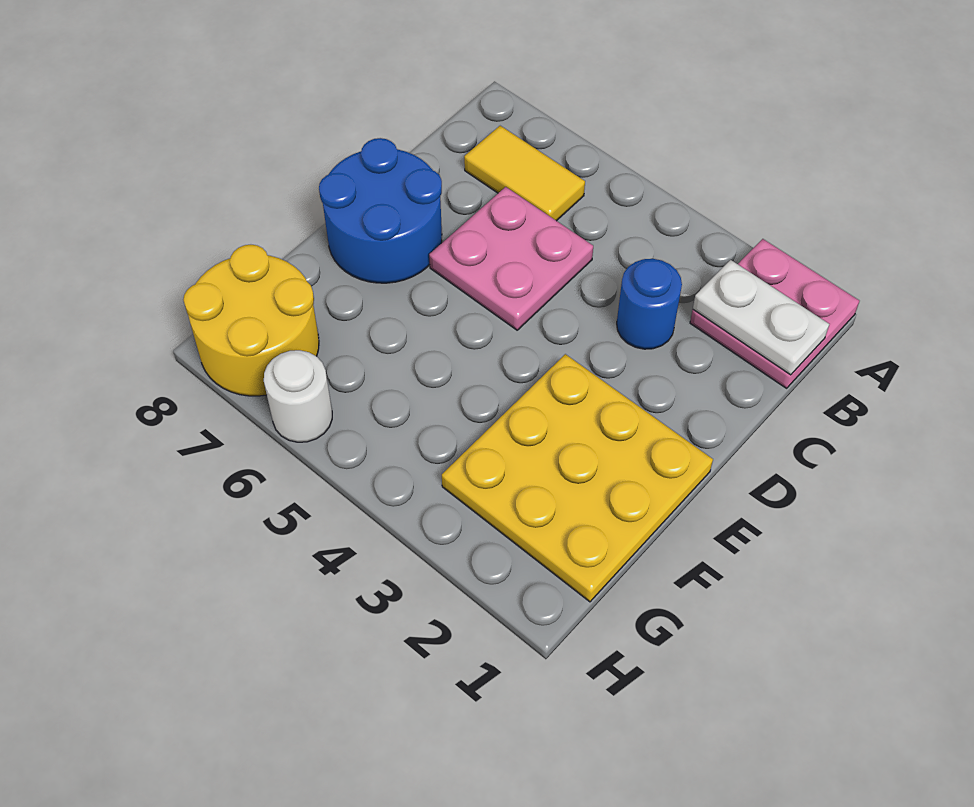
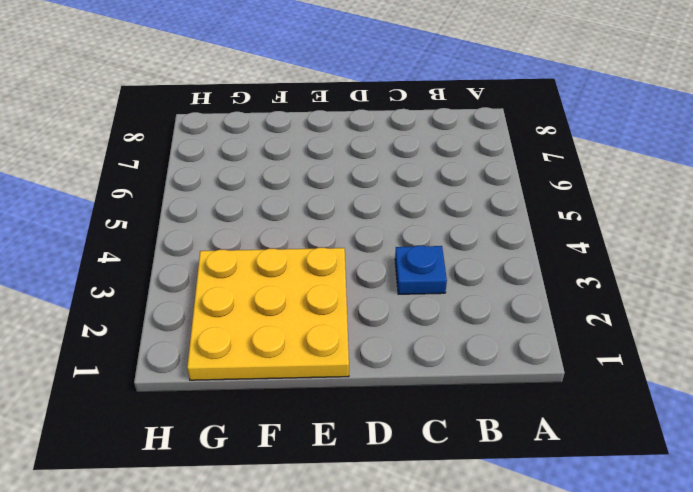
blue plate C3 level 1 -> blue round brick C3 level 1
none -> pink plate A1:B2 level 1
none -> yellow tile B6:B7 level 1

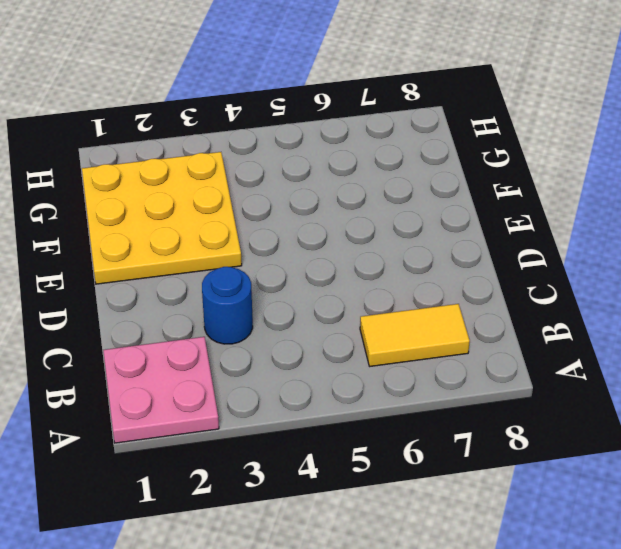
none -> pink plate C5:D6 level 1
none -> blue round brick D7:E8 level 1

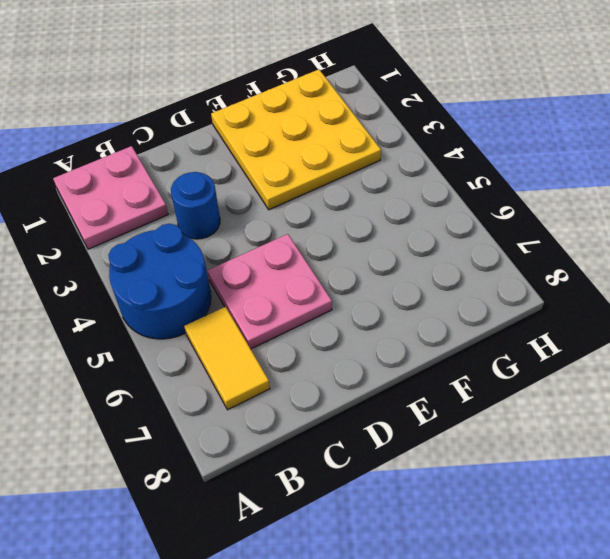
blue round brick A4:B5 level 1 -> blue round brick D7:E8 level 1
none -> yellow round brick G7:H8 level 1
none -> white round brick H6 level 1

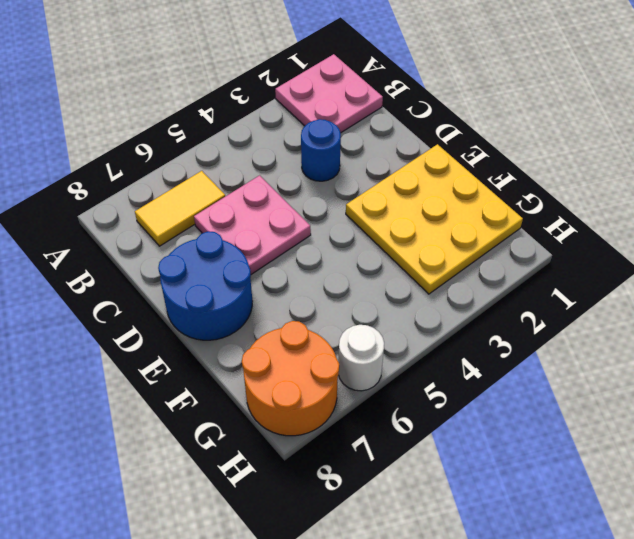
orange round brick G7:H8 level 1 -> yellow round brick G7:H8 level 1
none -> white plate B1:B2 level 2

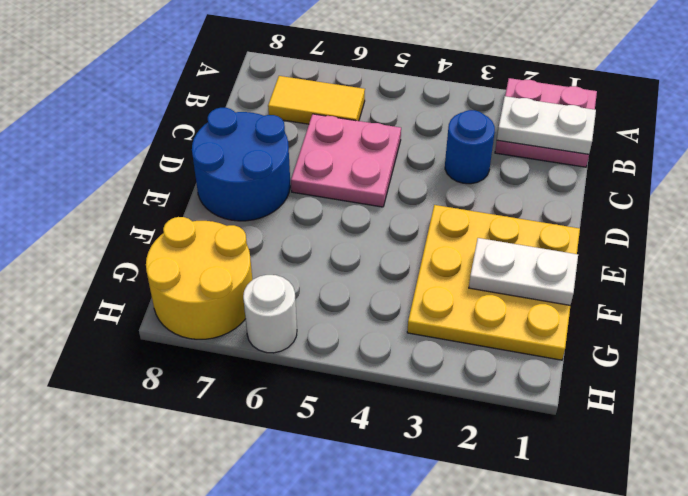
white plate F1:F2 level 2 -> none

